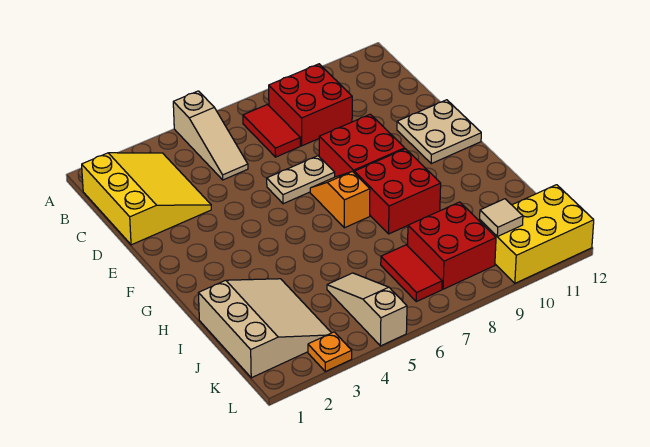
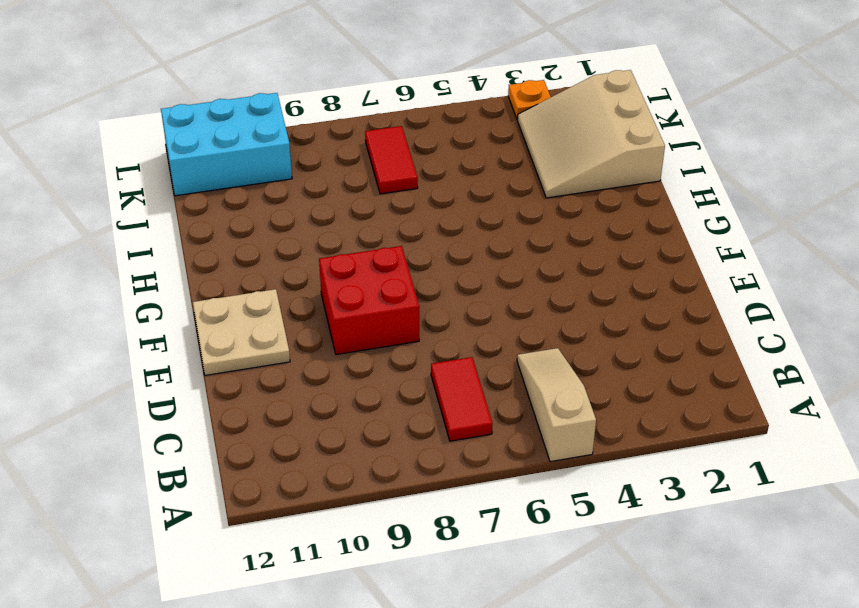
cyan brick K10:L12 level 1 -> yellow brick K10:L12 level 1
none -> yellow slope B1:D3 level 1 top 1
none -> red brick B8:C9 level 1
none -> tan plate E6:E7 level 1

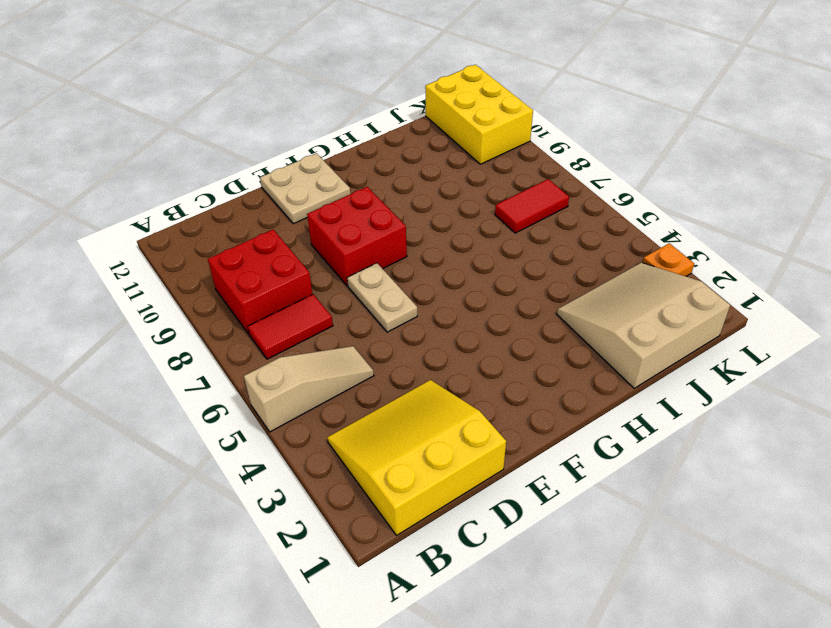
none -> orange slope F7:G7 level 1 top G
none -> red brick G8:H9 level 1
none -> tan slope J5:L5 level 1 top L

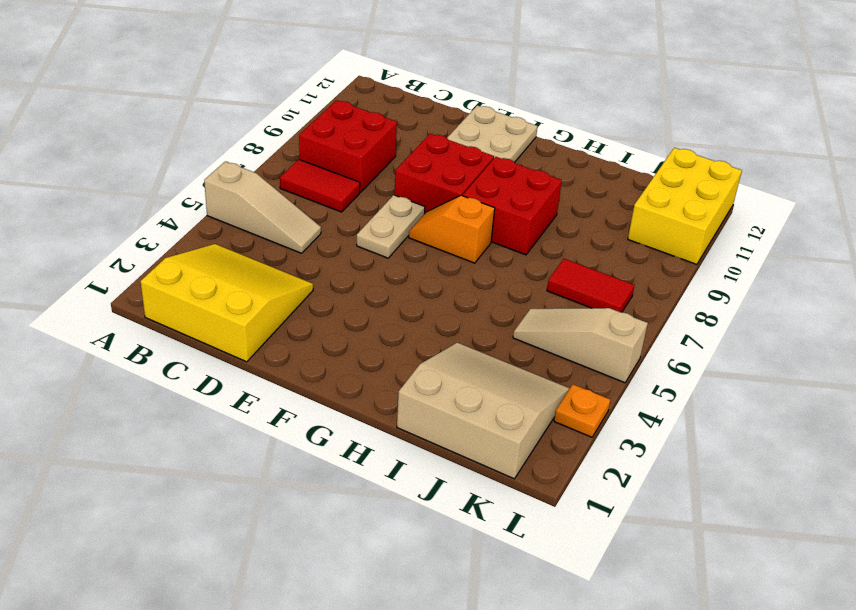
none -> red brick J8:K9 level 1
none -> tan tile K10 level 2

